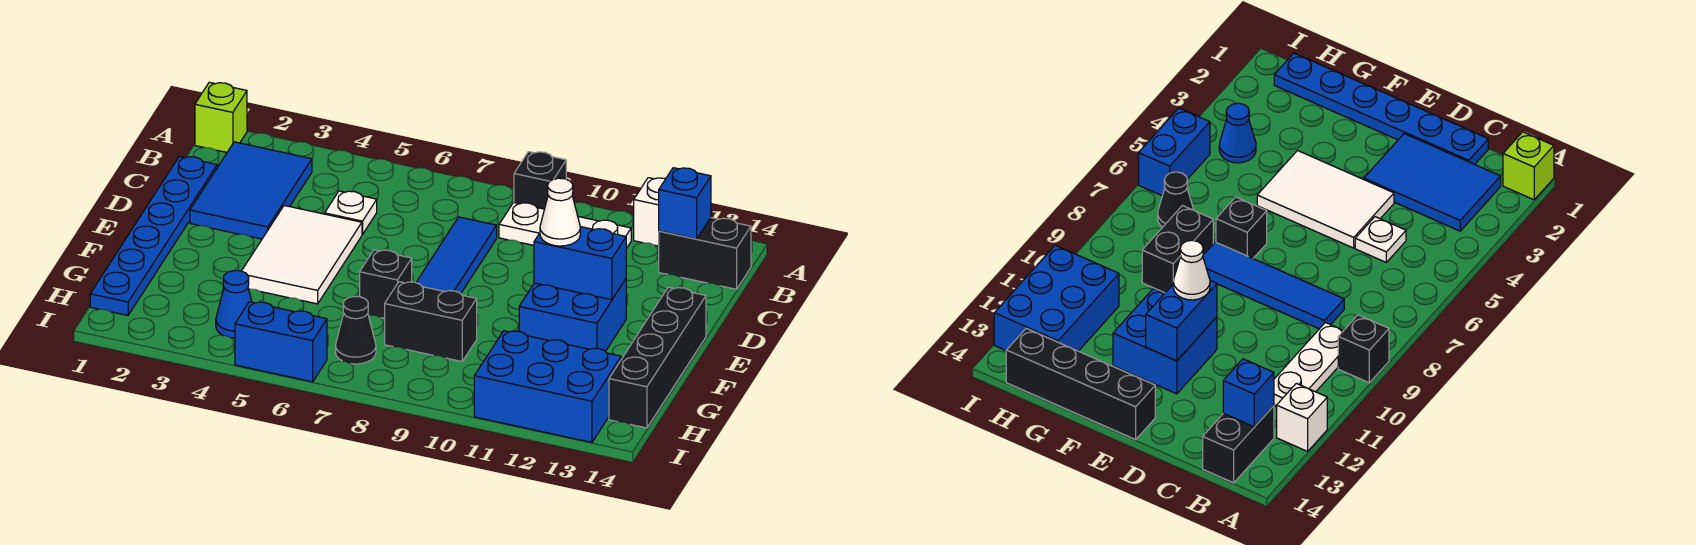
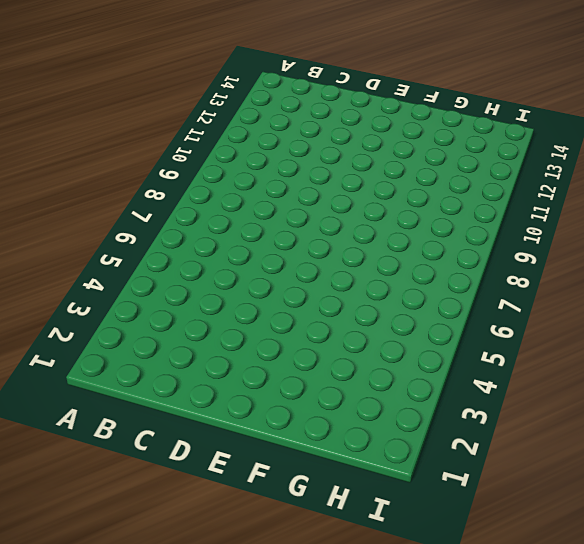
none -> lime brick A1 level 1
none -> black brick A9 level 1
none -> white brick A12 level 1

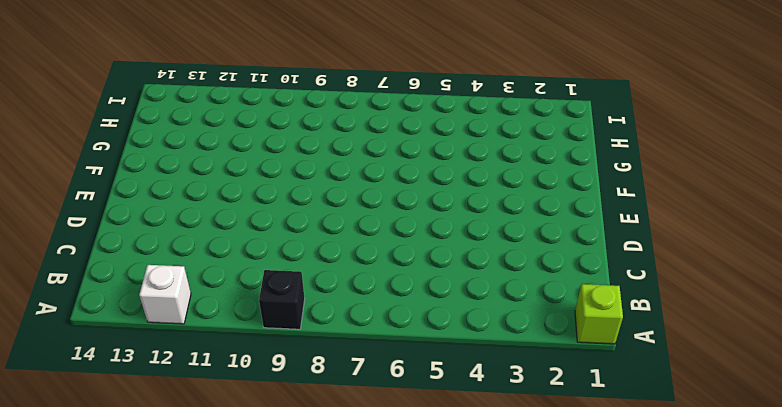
none -> blue tile B2:D3 level 1
none -> white plate B9:B11 level 1
none -> black brick B13:B14 level 1

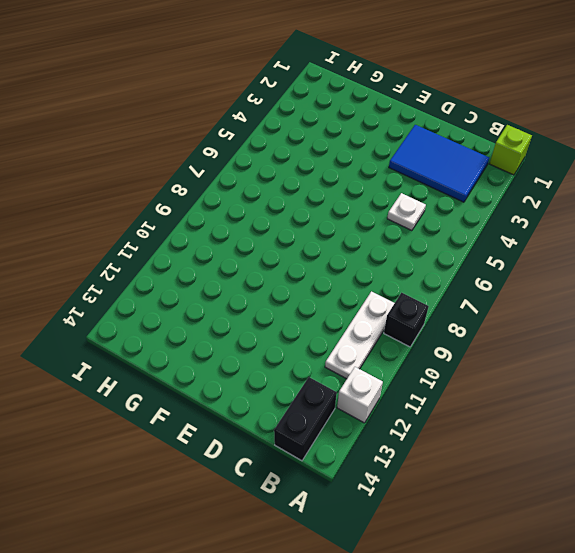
none -> blue plate C1:H1 level 1
none -> blue tile C8:F8 level 1
none -> white tile D4:F5 level 1

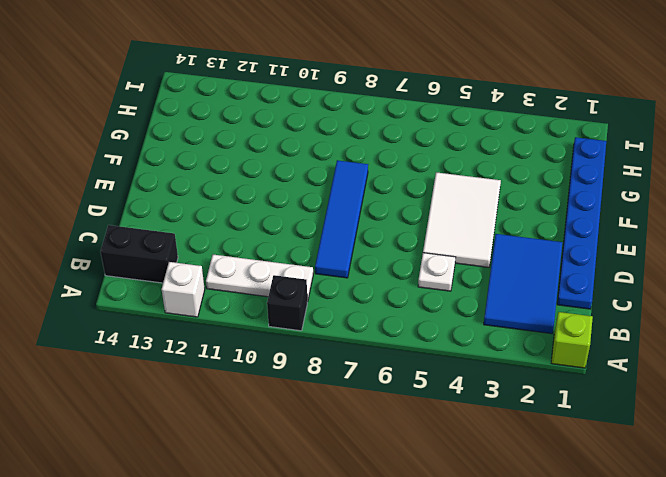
none -> blue brick E11:F12 level 1
none -> black brick E14:H14 level 1
none -> black brick F7 level 1

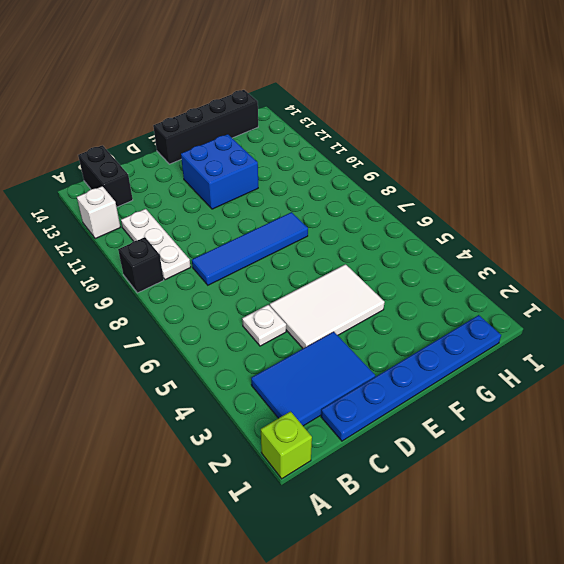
none -> black brick F7 level 1
none -> black brick G8:G9 level 1
none -> blue cone H4 level 1

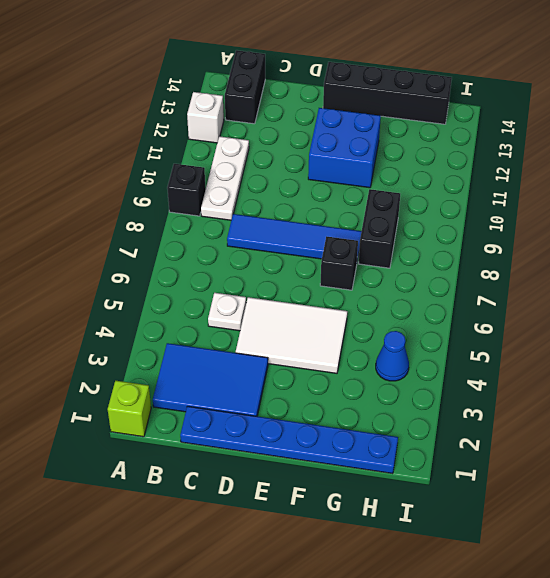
none -> black cone H7 level 1
none -> blue brick H11:I13 level 1
none -> blue brick I5:I6 level 1

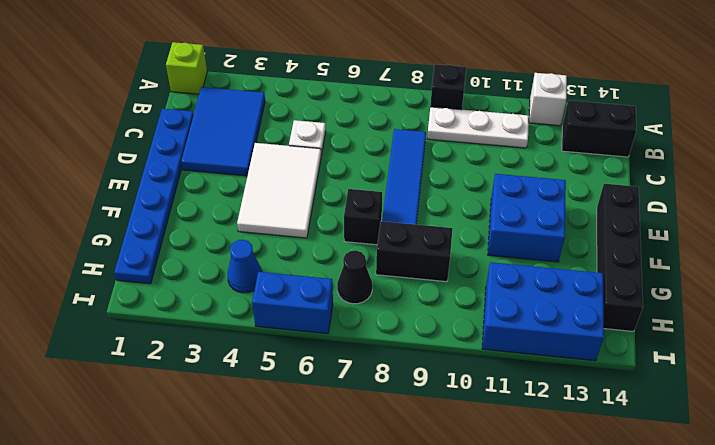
none -> blue brick B13 level 2
none -> blue brick E11:E12 level 2
none -> white cone E11 level 3

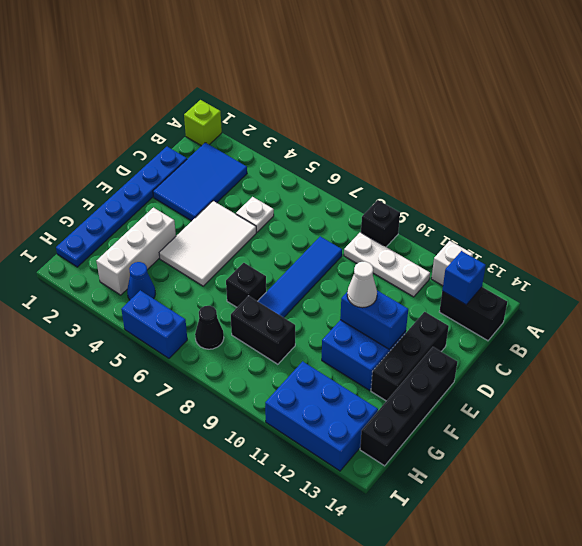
black brick D13:F13 level 1 -> none
white brick F3:H3 level 1 -> none

